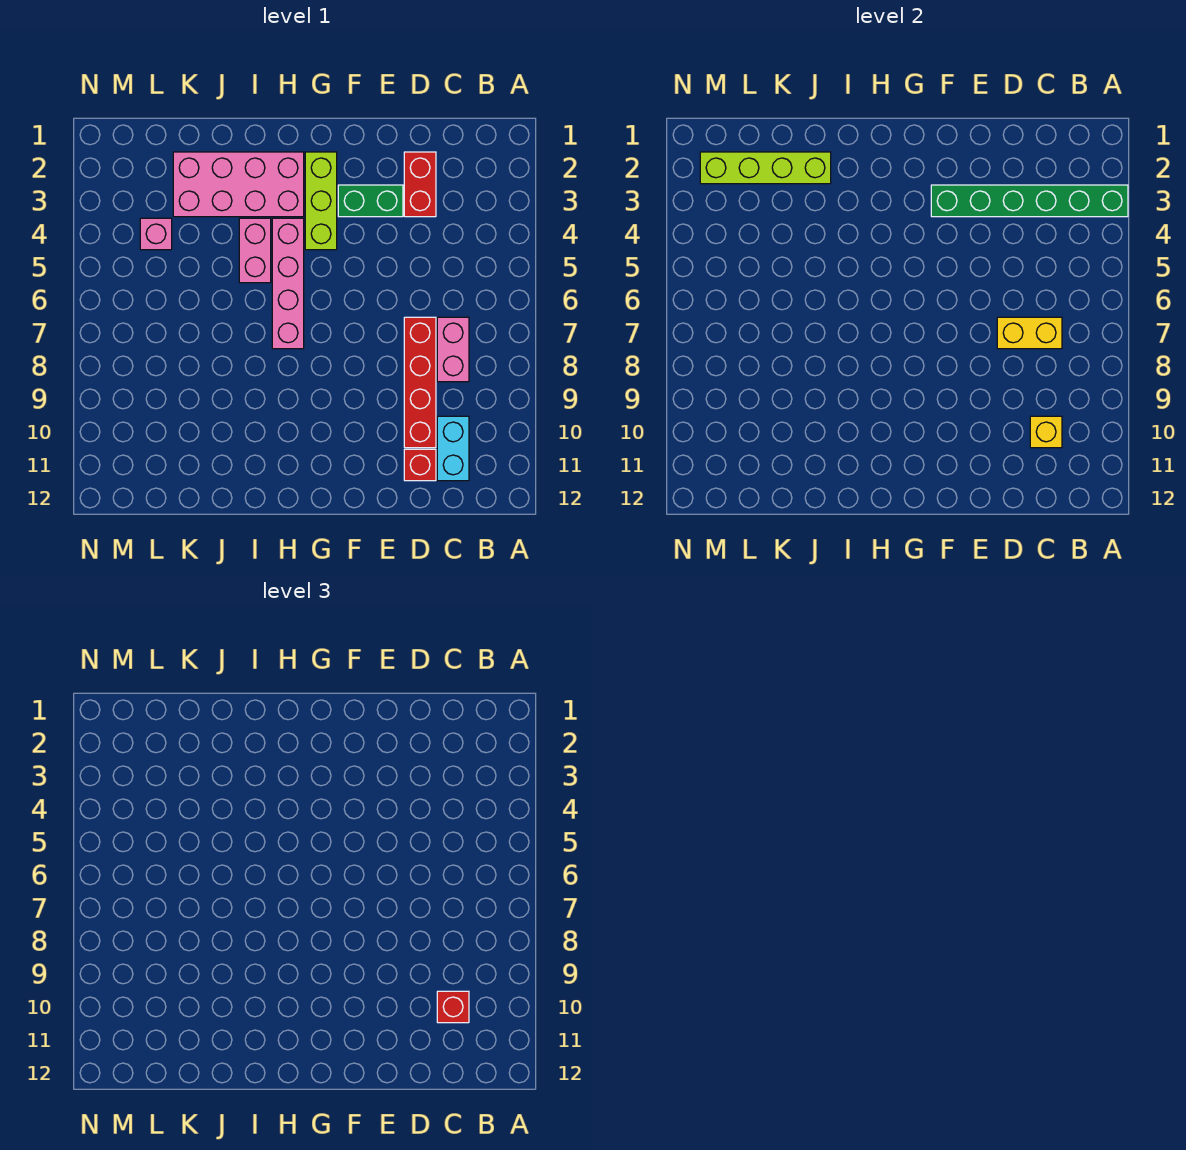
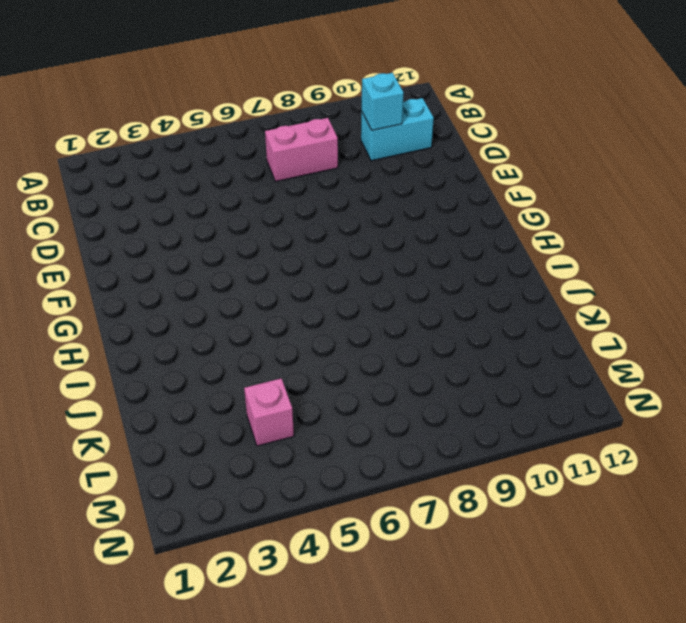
cyan brick C10 level 2 -> yellow brick C10 level 2
none -> red brick D2:D3 level 1
none -> red brick D7:D10 level 1
none -> red brick D11 level 1

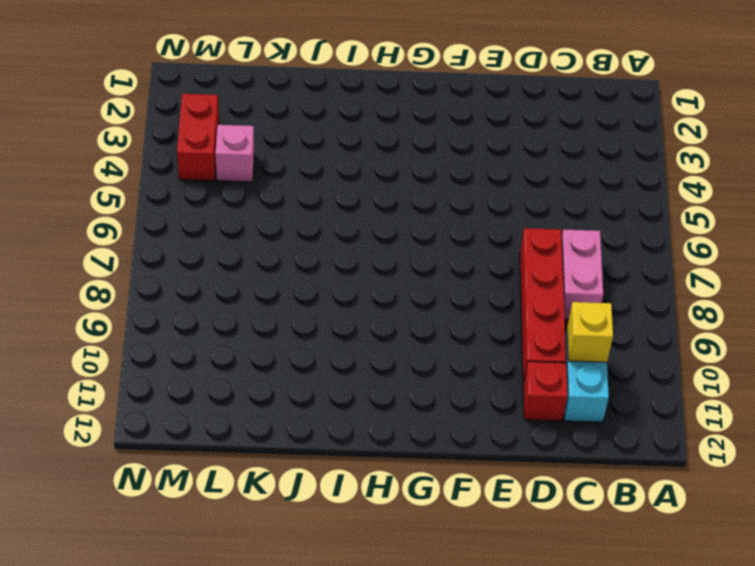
red brick M3:M4 level 1 -> red brick D2:D3 level 1
none -> green brick E3:F3 level 1
none -> lime brick G2:G4 level 1
none -> pink brick H2:K3 level 1

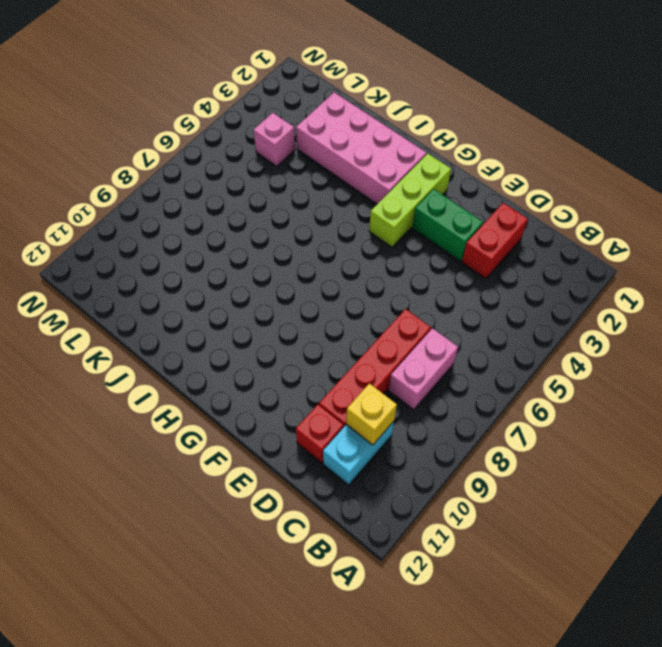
none -> pink brick H4:H7 level 1
none -> pink brick I4:I5 level 1
none -> green brick A3:F3 level 2

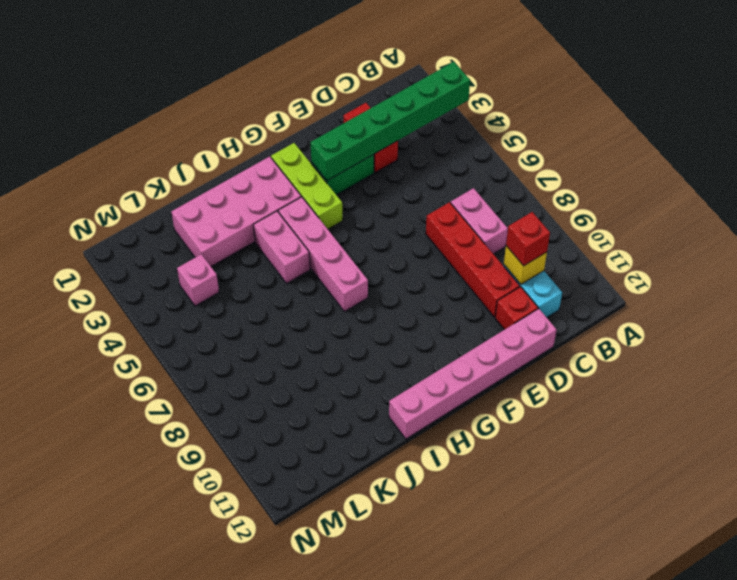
pink brick D12:I12 level 1 -> none
none -> yellow brick C7:D7 level 2
none -> lime brick J2:M2 level 2

